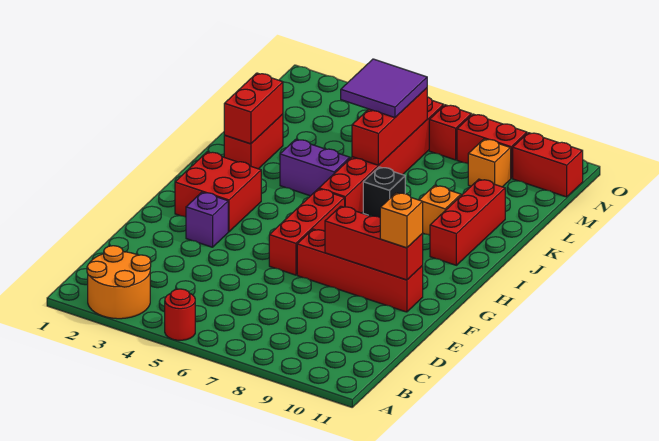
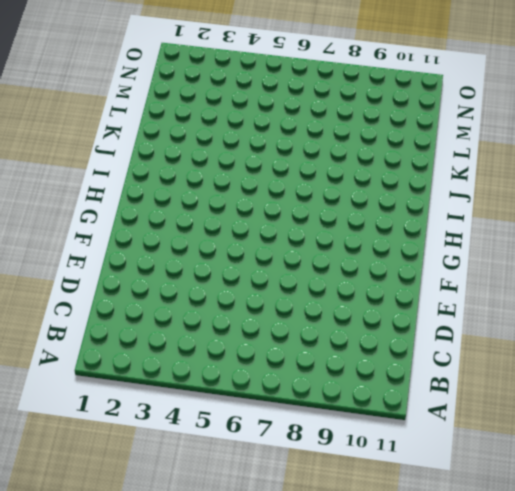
none -> orange round brick A2:B3 level 1
none -> red round brick A5 level 1
none -> purple brick F3 level 1

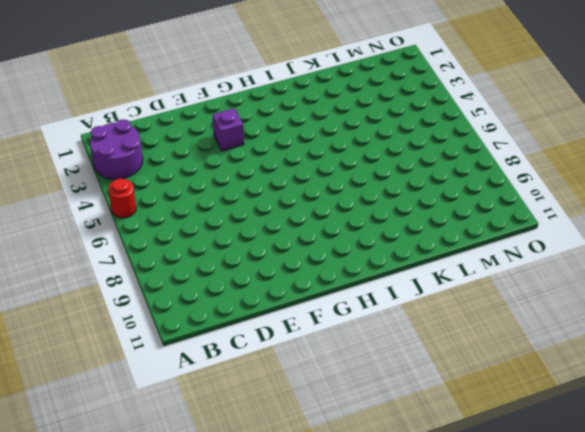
purple round brick A2:B3 level 1 -> orange round brick A2:B3 level 1
none -> red brick F6:H6 level 1
none -> red brick F7:F10 level 1
none -> red brick G2:H3 level 1

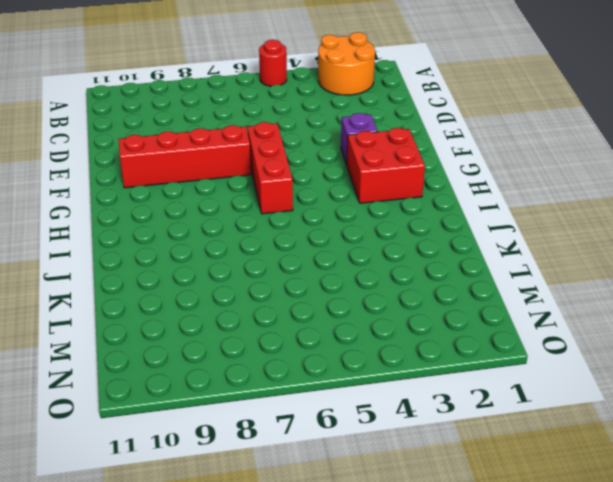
none -> red brick I6:N6 level 1
none -> red brick I10:K10 level 1
none -> red brick J2:K2 level 1

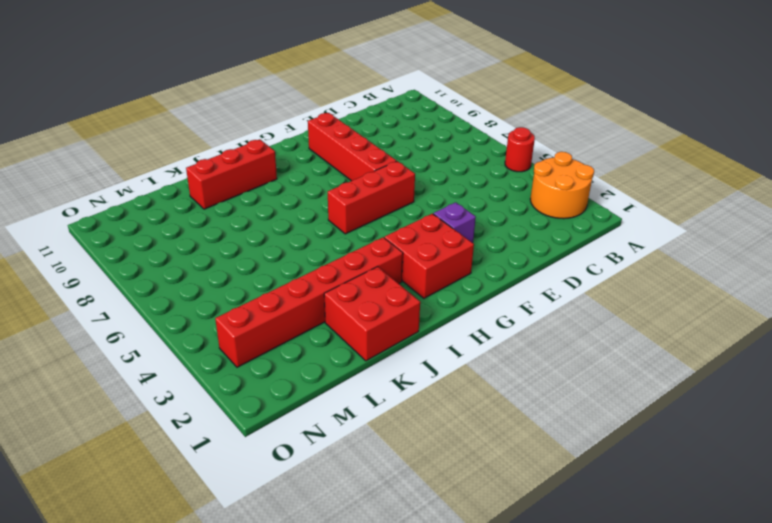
red brick I3:N3 level 1 -> red brick I6:N6 level 1
red brick J1:K2 level 1 -> red brick J2:K2 level 1
none -> purple brick J4:J5 level 1
none -> black brick J7 level 1
none -> orange brick J9 level 1

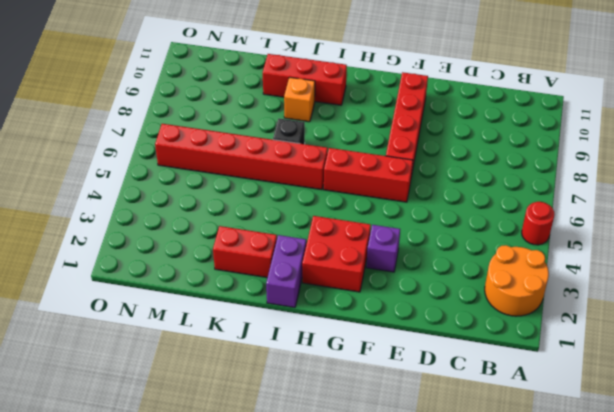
purple brick I1:I2 level 1 -> purple brick J4:J5 level 1
none -> orange brick M9 level 1
none -> red brick N7 level 1
none -> red brick N8:N9 level 1

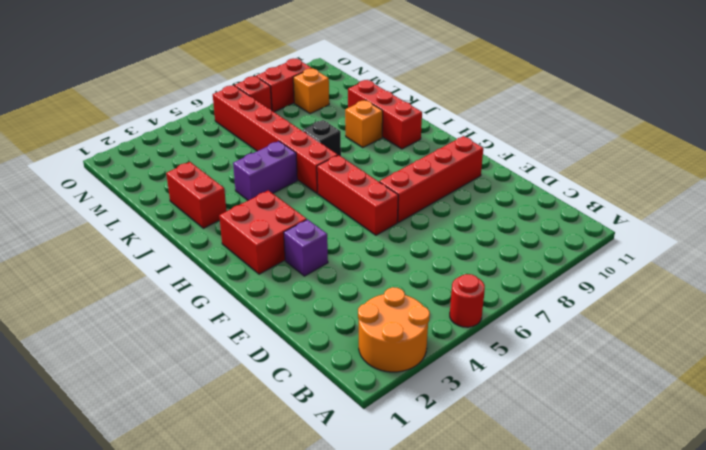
none -> red brick N10:N11 level 1
none -> red brick F8:F10 level 2
none -> red brick J2:K2 level 2

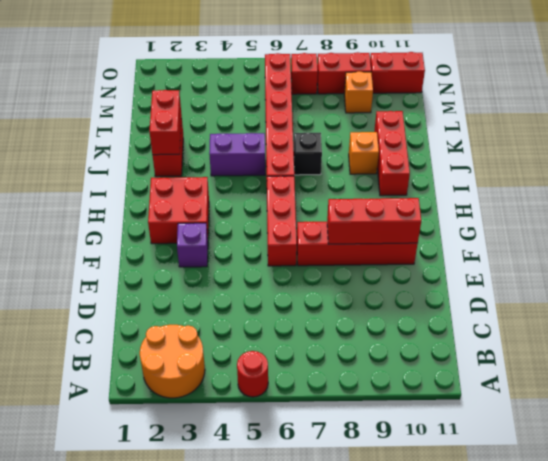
none -> red brick K6:M6 level 2
none -> orange brick F10 level 3
none -> purple tile L5:M6 level 3

